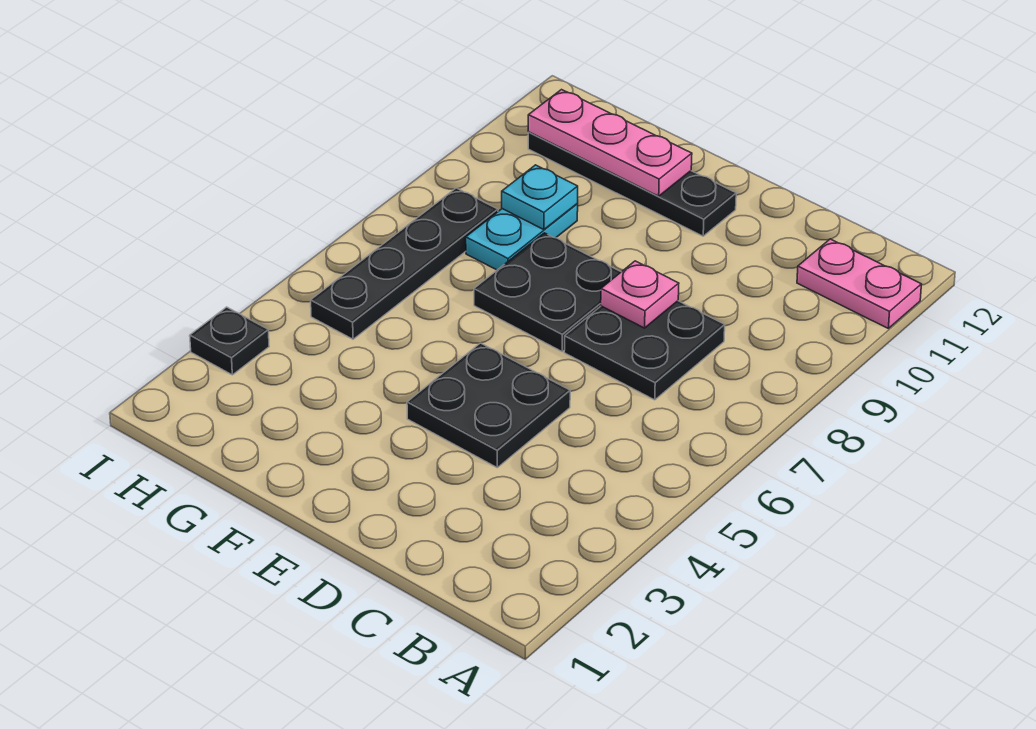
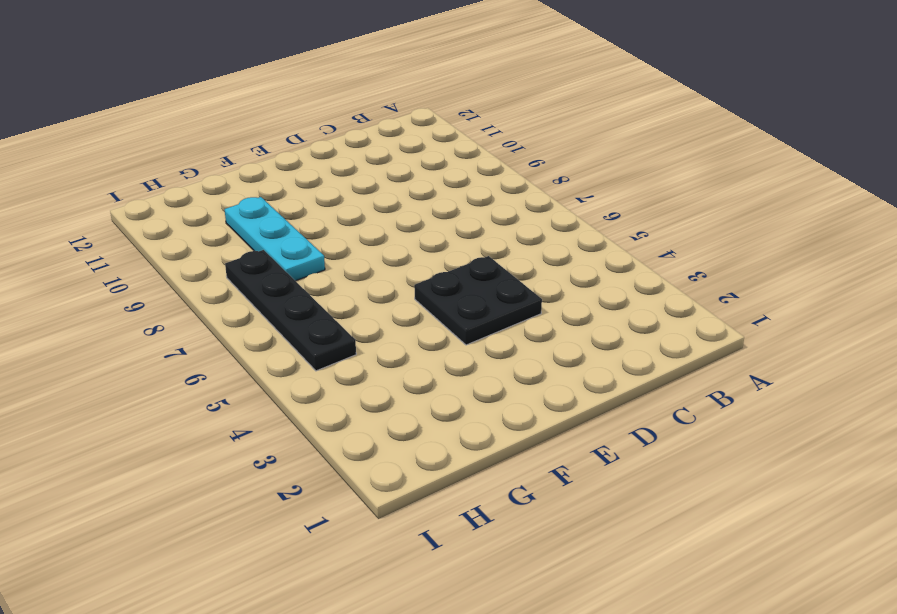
cyan plate G8:G10 level 1 -> cyan plate G8:G9 level 1
none -> pink plate A11:B11 level 1
none -> black plate C7:D8 level 1

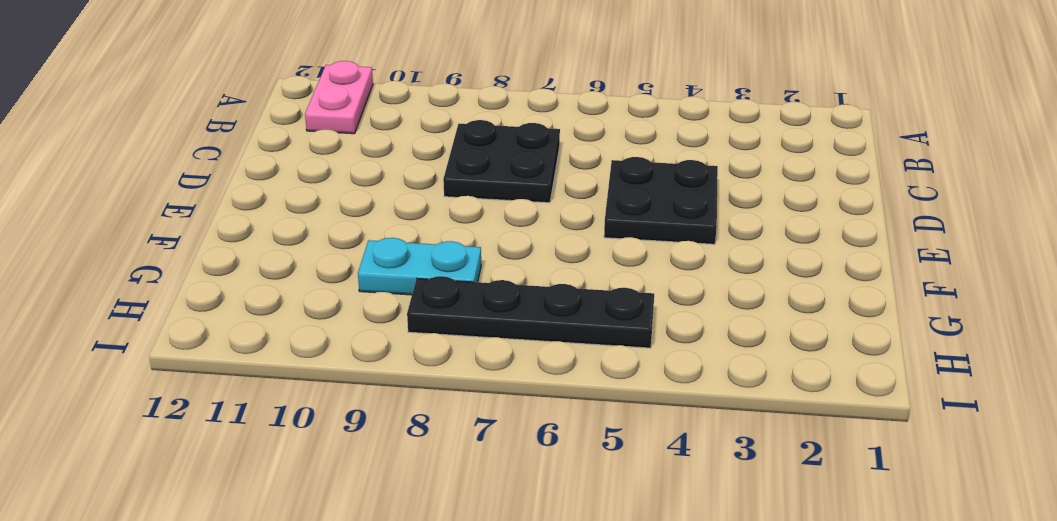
none -> black plate E7:F8 level 1
none -> black plate E11:H11 level 1

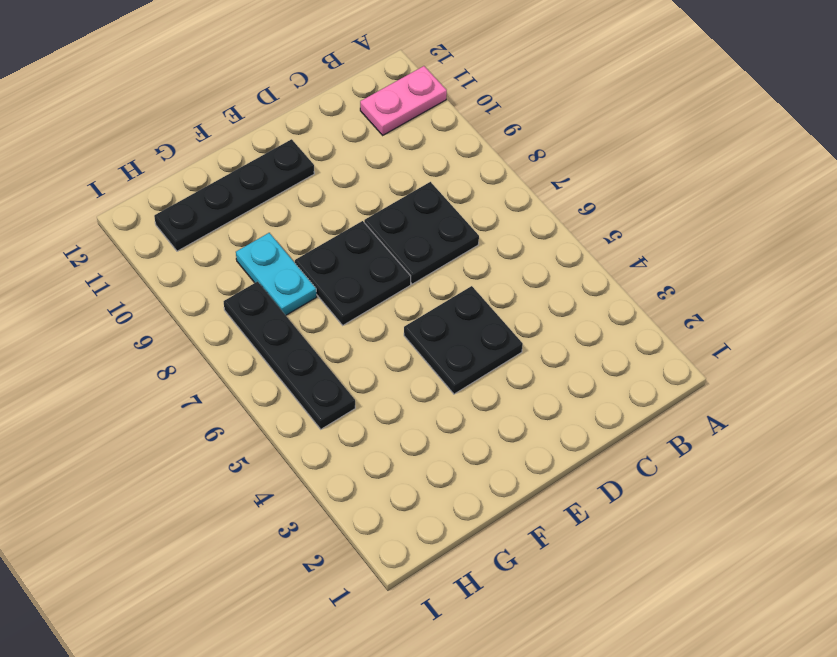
none -> black plate I3 level 1
none -> pink plate D8 level 2

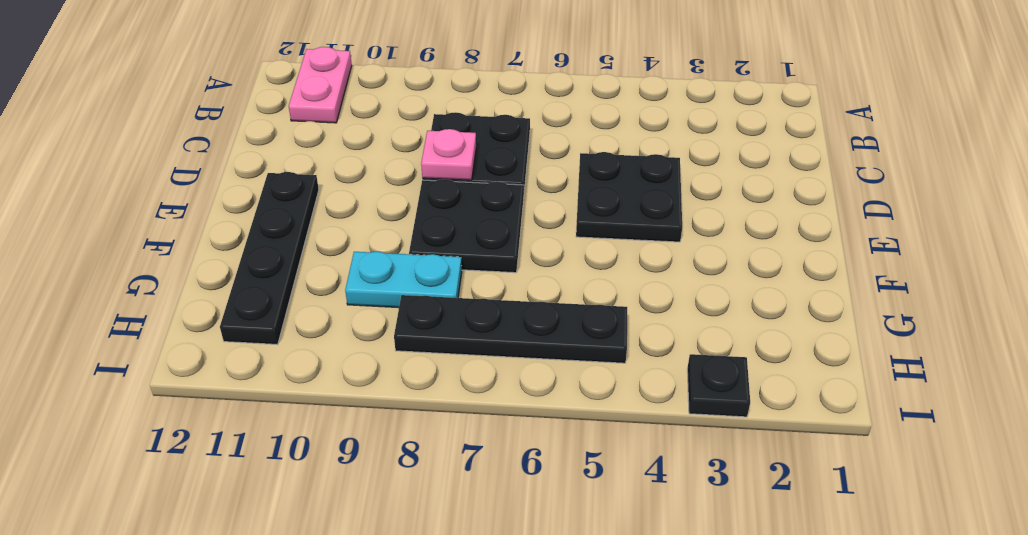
none -> pink plate F11:H11 level 2
none -> cyan plate G9 level 2

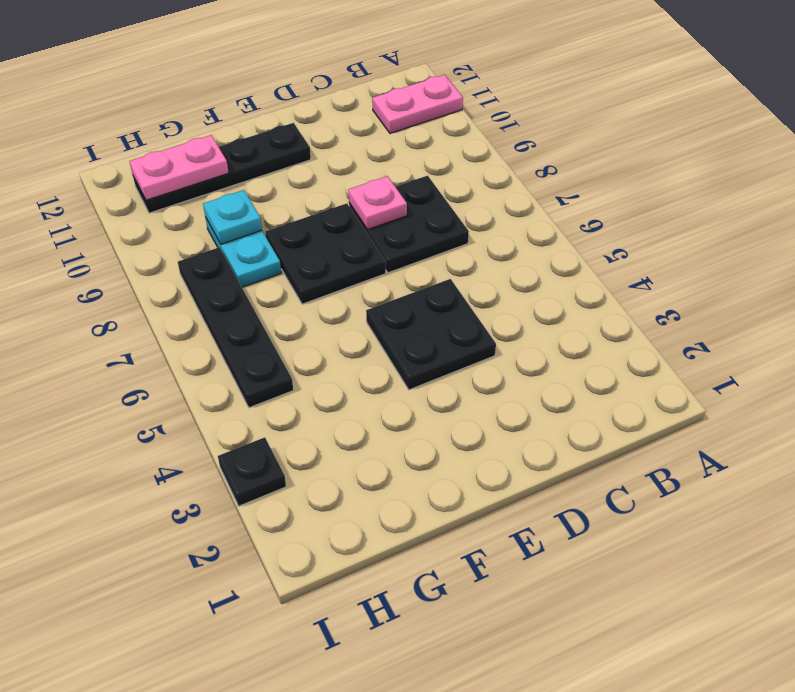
pink plate G11:H11 level 2 -> pink plate F11:H11 level 2

